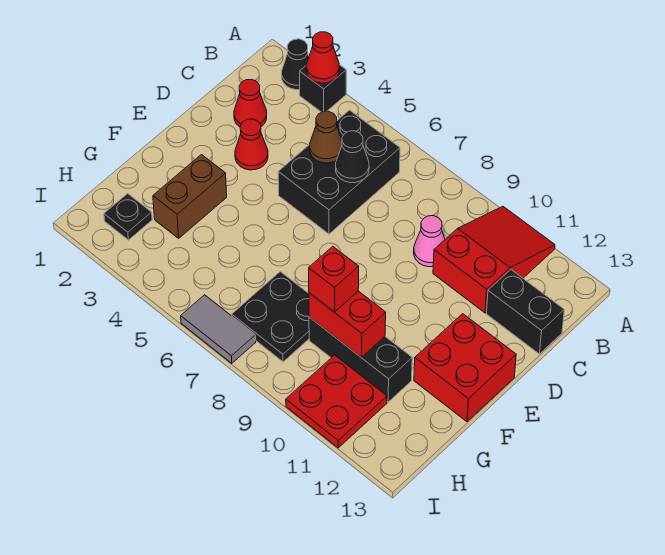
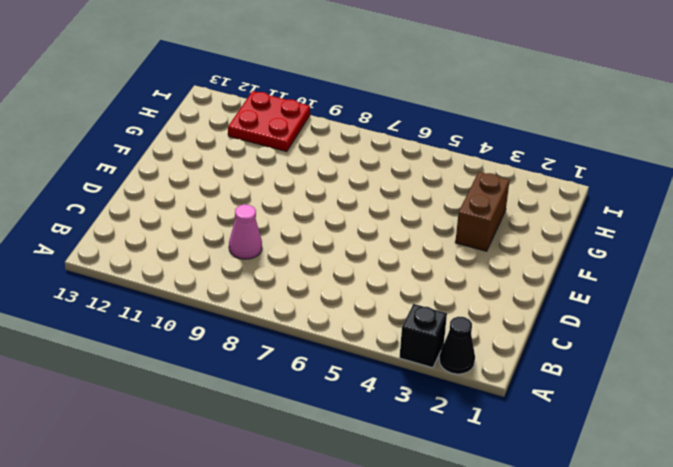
none -> red slope A10:C11 level 1 top C
none -> black brick B5:D6 level 1
none -> red cone C2 level 1

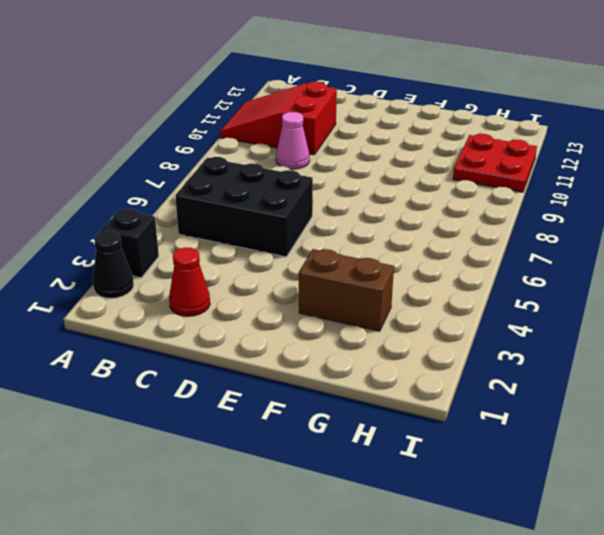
none -> black brick C12:C13 level 1
none -> red cone D3 level 1
none -> red brick E12:F13 level 1

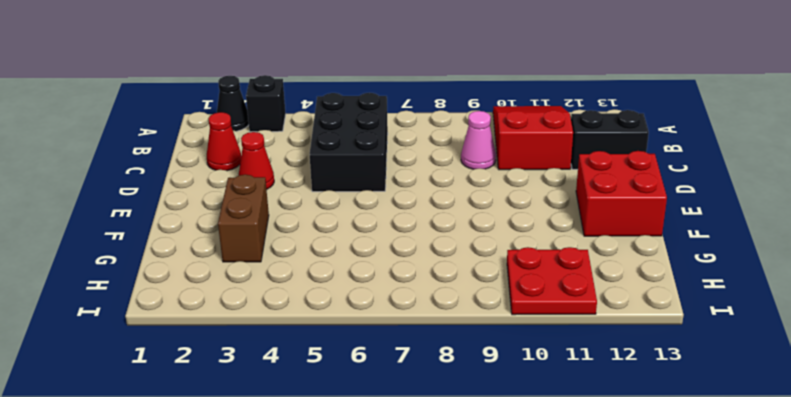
none -> black plate G7:H8 level 1
none -> black brick G9:G11 level 1
none -> black plate H2 level 1

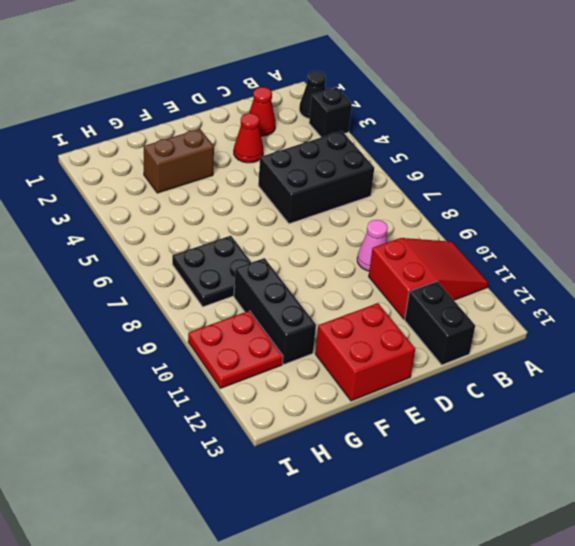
none -> black plate H2 level 1
none -> grey tile I6:I7 level 1
none -> red cone A3 level 2

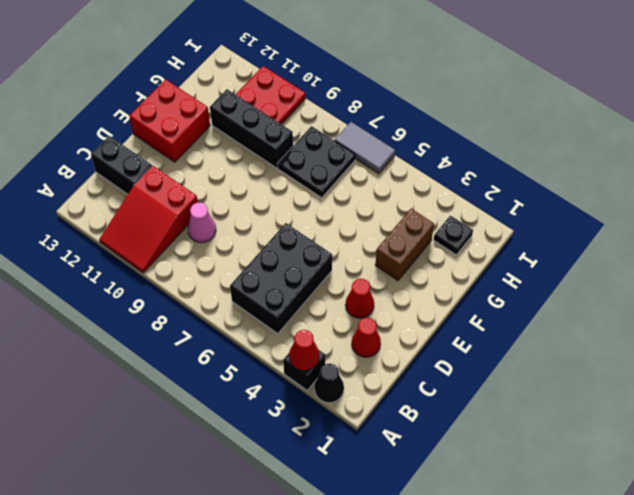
none -> brown cone C5 level 2
none -> black cone C6 level 2
none -> red brick G9:G10 level 2

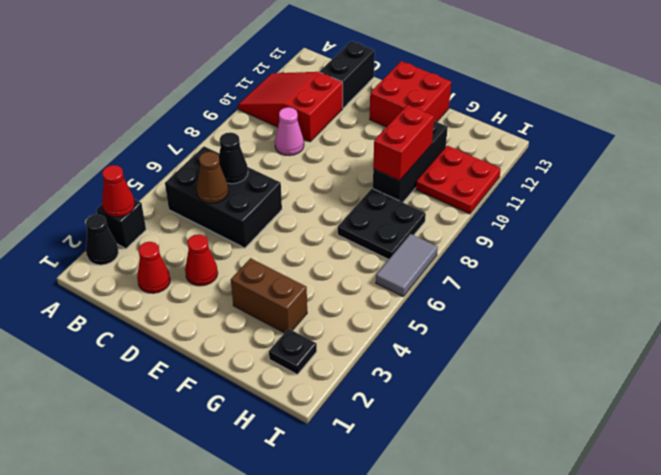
none -> red brick G9 level 3

